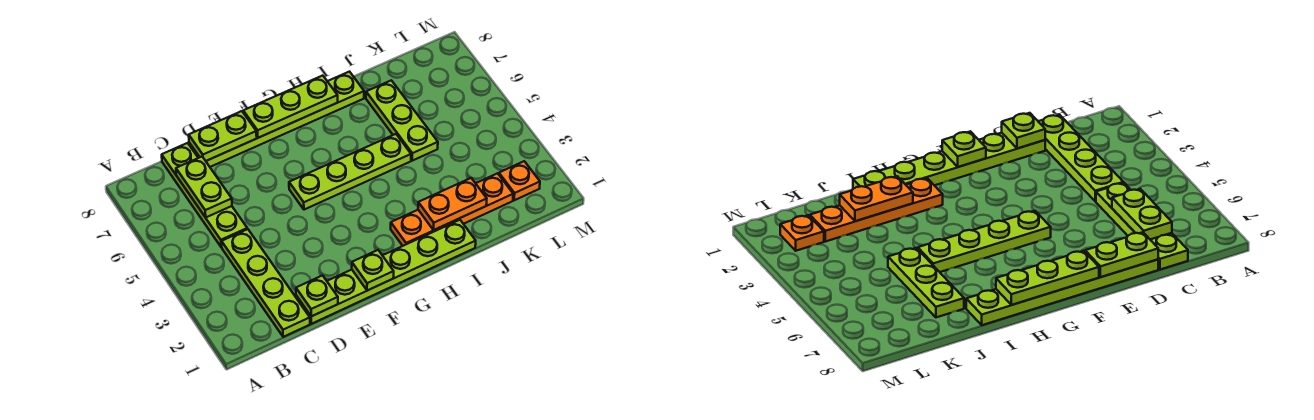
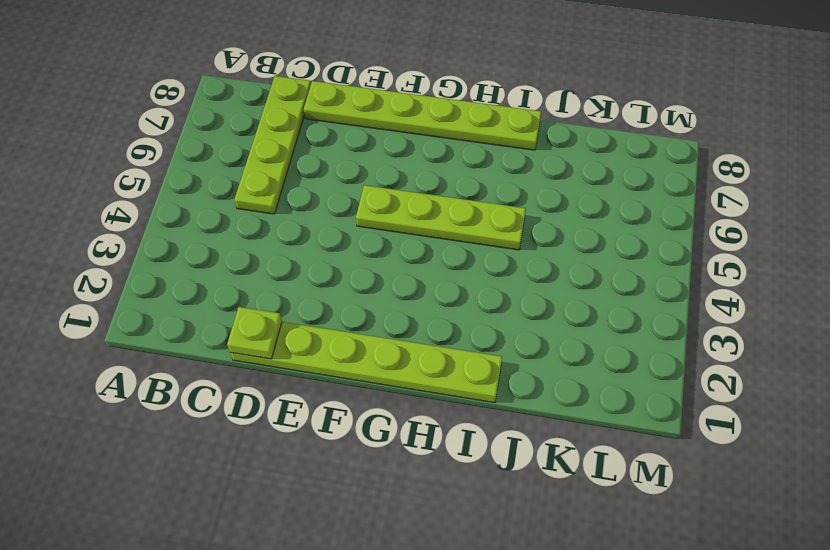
none -> lime plate C1:C4 level 1
none -> orange plate H2:K2 level 1
none -> lime plate J5:J7 level 1

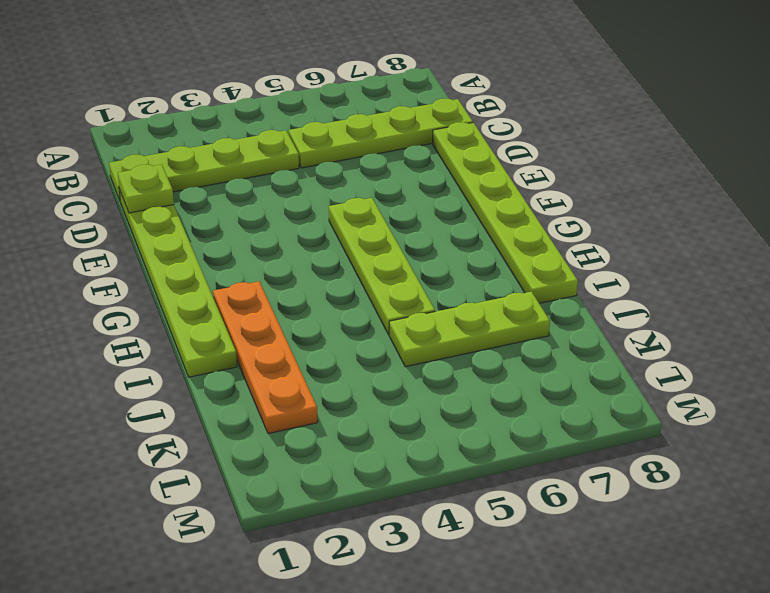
none -> orange plate L2 level 1
none -> lime plate C6:C7 level 2
none -> lime plate D8:E8 level 2

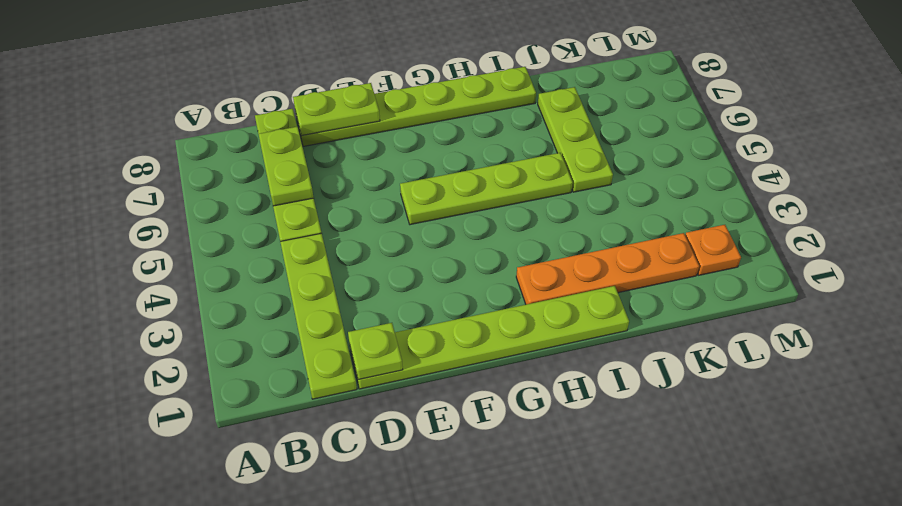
none -> lime plate F1 level 2
none -> lime plate F8:H8 level 2
none -> orange plate I2:J2 level 2

